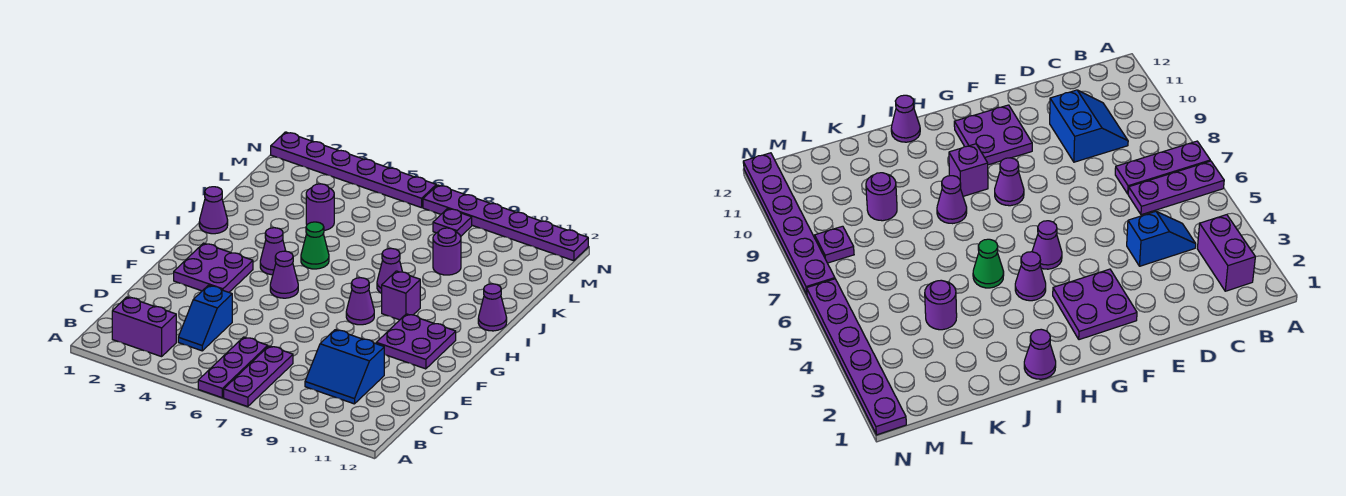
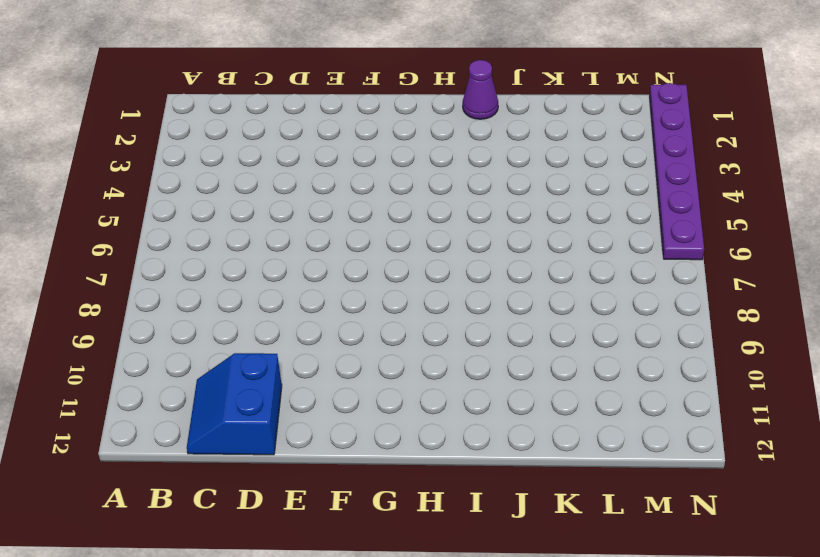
blue slope C11:D12 level 1 top D -> blue slope C9:D10 level 1 top D
none -> purple plate A6:C6 level 1
none -> purple plate A7:C7 level 1
none -> purple brick B2:B3 level 1

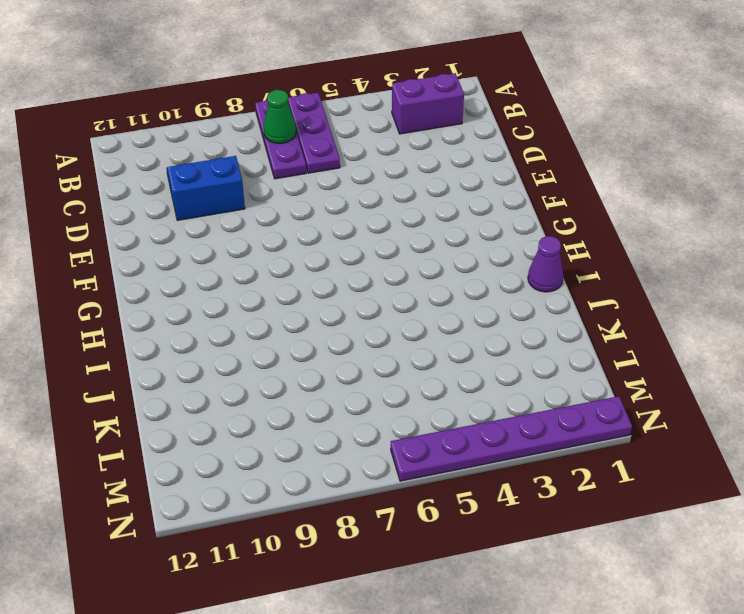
green cone B7 level 2 -> green cone I5 level 1
none -> blue slope C4:D4 level 1 top D
none -> purple plate F2:G3 level 1
none -> purple plate F10:G11 level 1

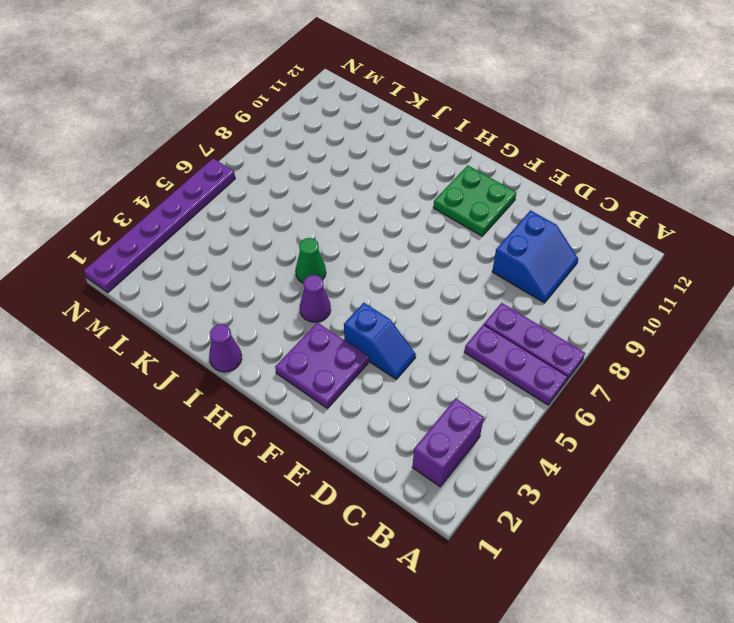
blue slope E4:F4 level 1 top F -> blue slope C4:D4 level 1 top D
green plate F10:G11 level 1 -> purple plate F10:G11 level 1
none -> purple cone G5 level 1
none -> purple cone G8 level 1
none -> purple brick H9 level 1

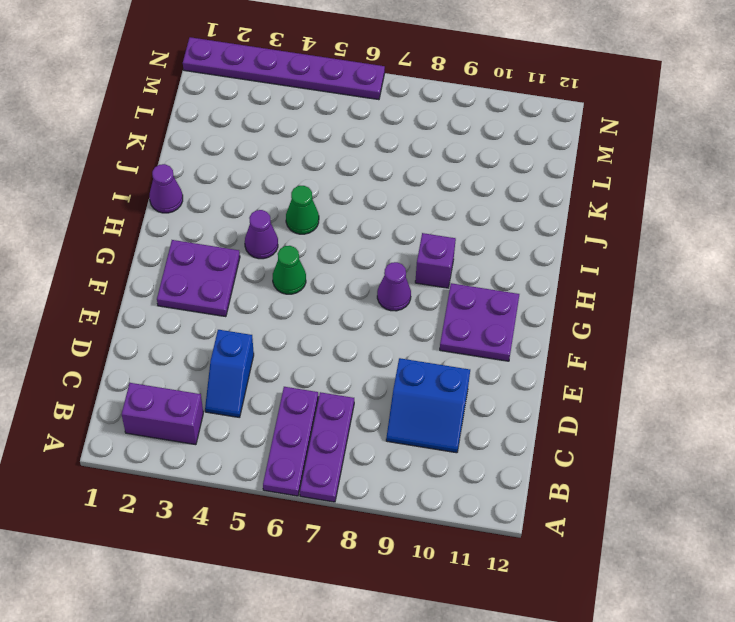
green cone G5 level 1 -> purple cone G5 level 1
none -> purple cone I8 level 1
none -> purple cone I12 level 1
none -> purple round brick K4 level 1

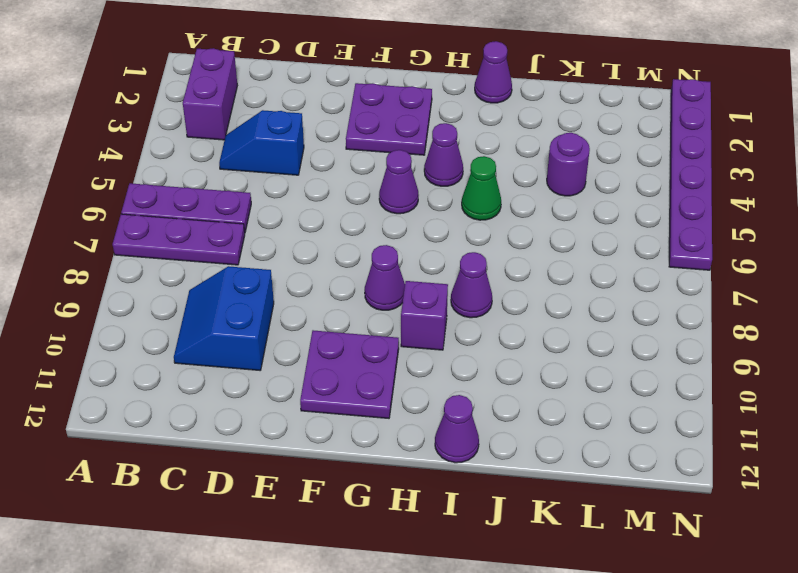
none -> purple round brick K9 level 1
none -> purple plate M8 level 1
none -> purple plate N7:N12 level 1

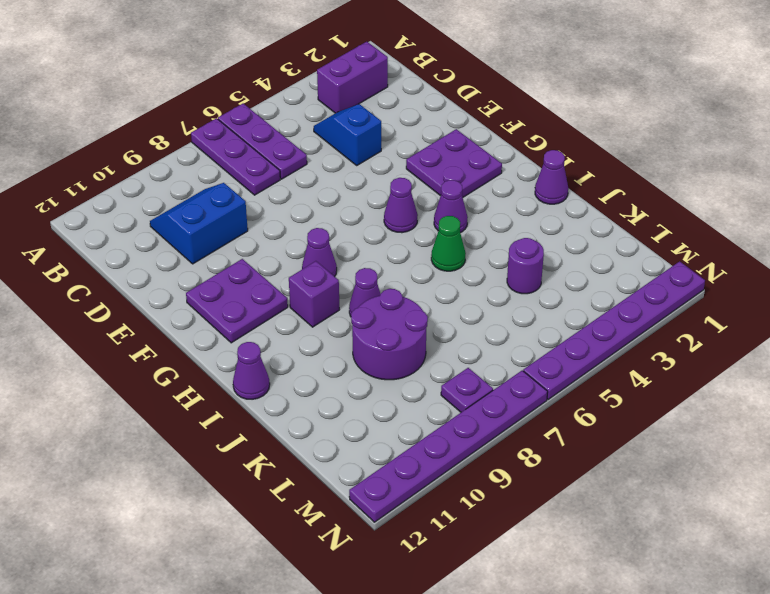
purple round brick J8:K9 level 1 -> purple round brick K9 level 1

